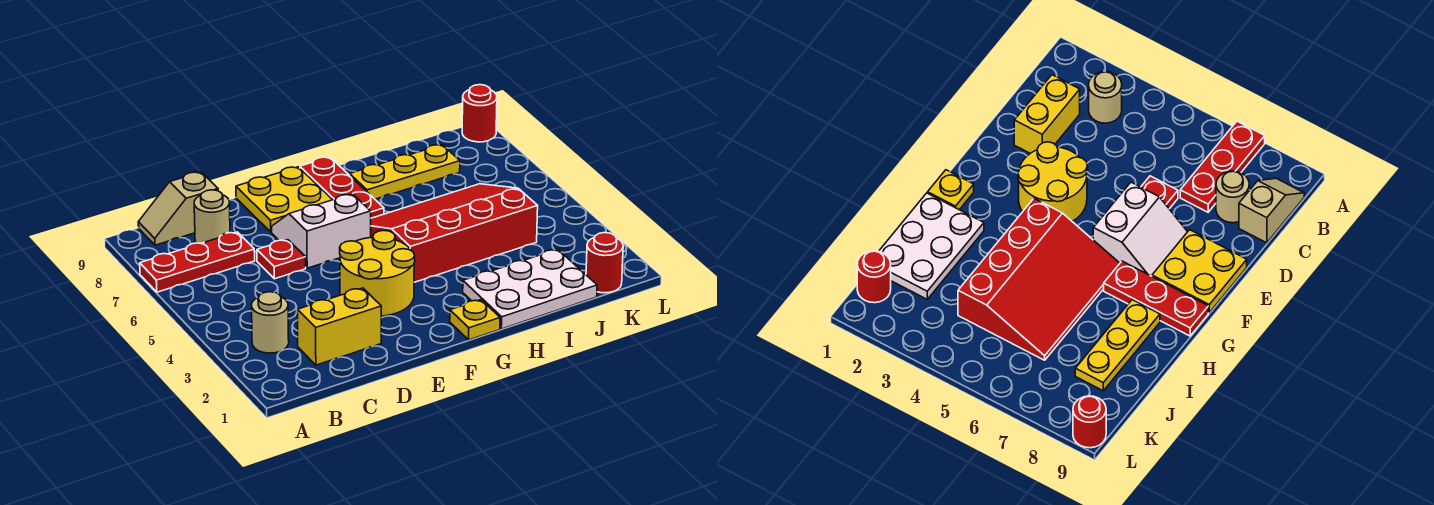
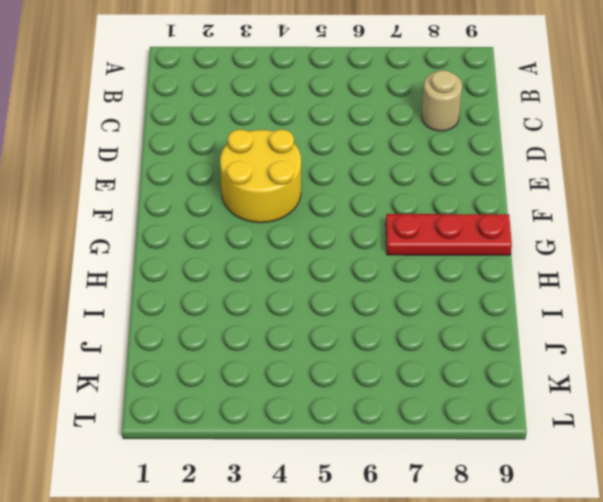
none -> red plate A7:C7 level 1
none -> tan round brick B3 level 1
none -> tan slope B9:C9 level 1 top C

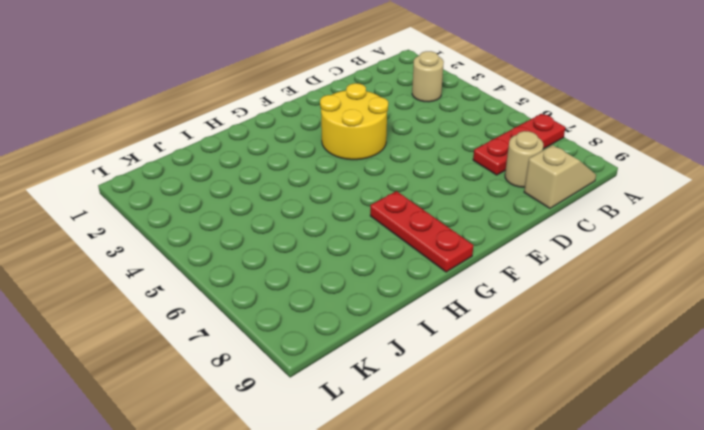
none -> yellow brick C2:D2 level 1
none -> red plate D6 level 1
none -> white slope E6:F7 level 1 top 6

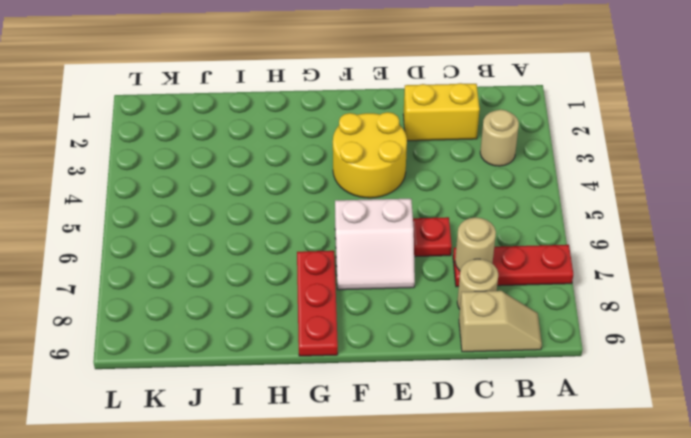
tan round brick C7 level 2 -> none
none -> yellow plate E8:F9 level 1
none -> yellow plate G1 level 1
none -> red slope G4:J6 level 1 top 4

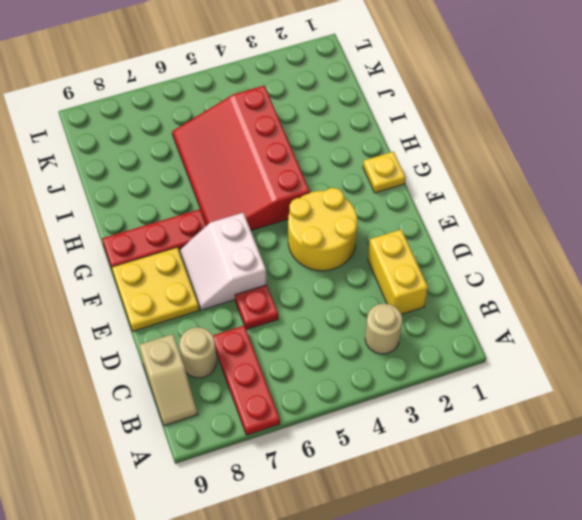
none -> white plate H1:J2 level 1
none -> yellow plate H8:J8 level 1
none -> red round brick K1 level 1

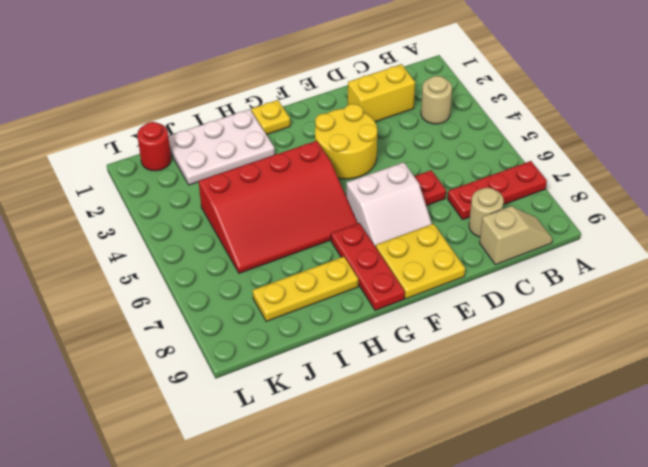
none -> red round brick L9 level 1

